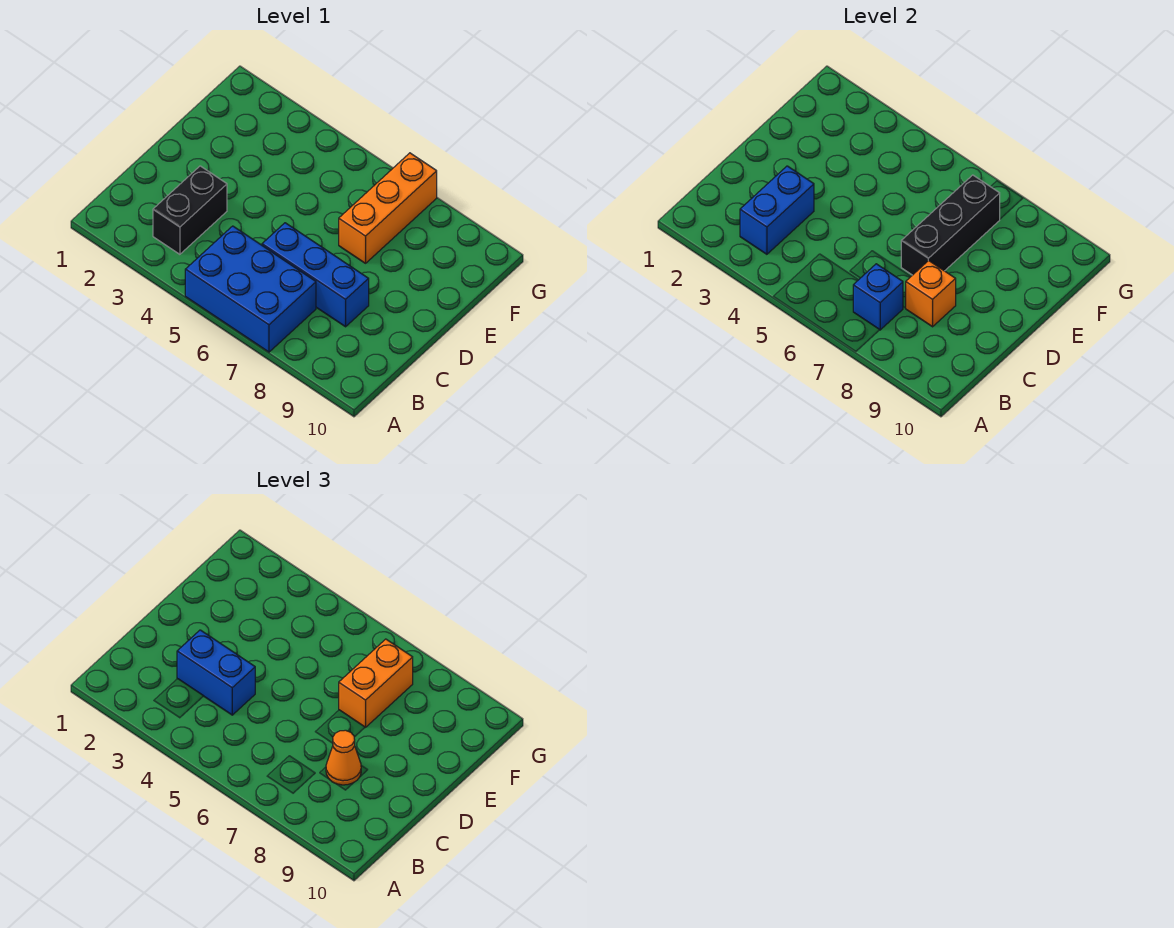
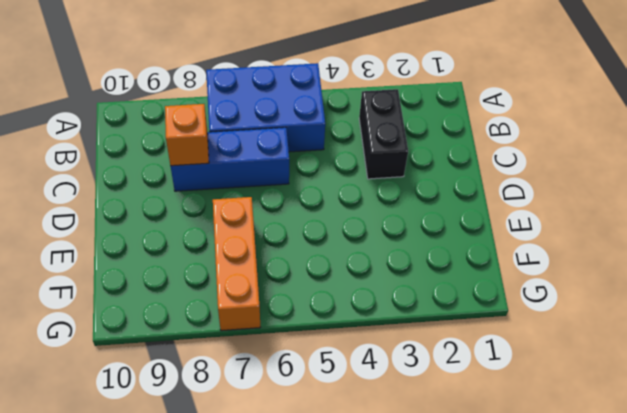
none -> blue brick B3:C3 level 2
none -> blue brick B7 level 2

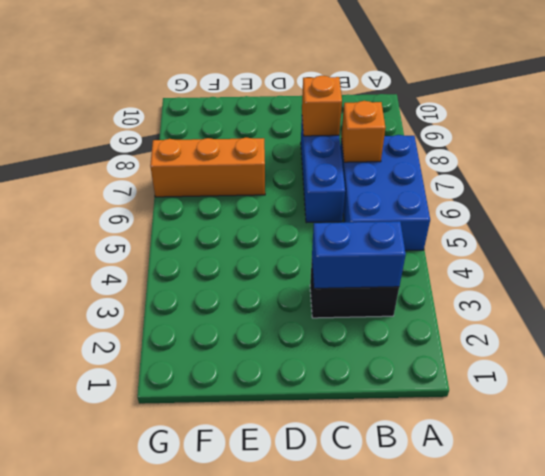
orange brick B7 level 2 -> blue brick B7 level 2
none -> black brick D7:F7 level 2
none -> blue brick C3:C4 level 3

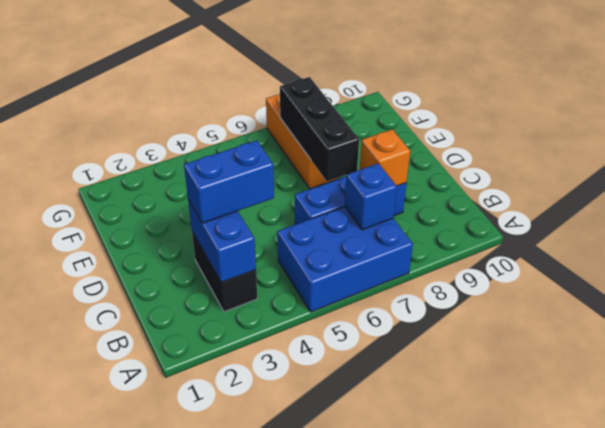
none -> orange cone C8 level 3
none -> orange brick E7:F7 level 3

